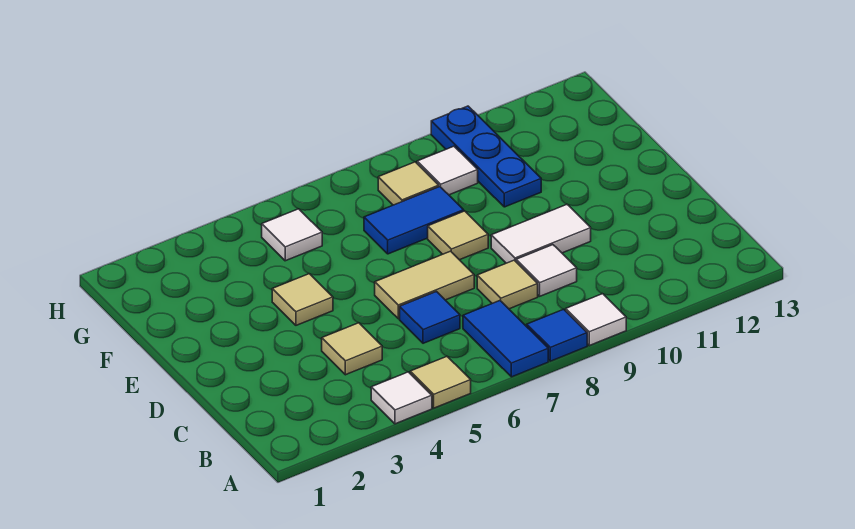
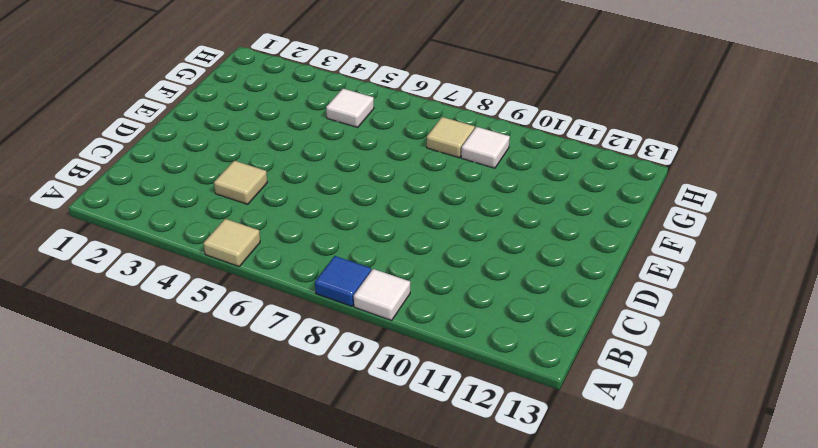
none -> white tile A4 level 1
none -> blue tile A7:B7 level 1
none -> blue tile C6 level 1

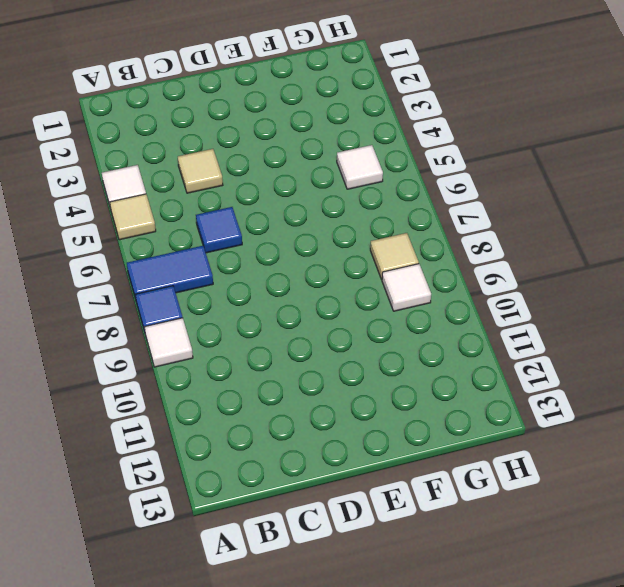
none -> tan tile C8 level 1
none -> white tile C9 level 1
none -> tan tile D6:D7 level 1

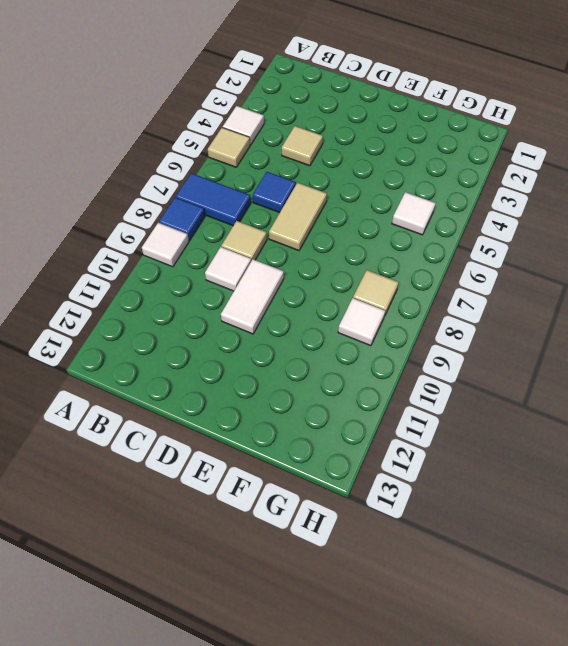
none -> tan tile E4 level 1
none -> tan tile E8 level 1
none -> blue tile F7:F8 level 1

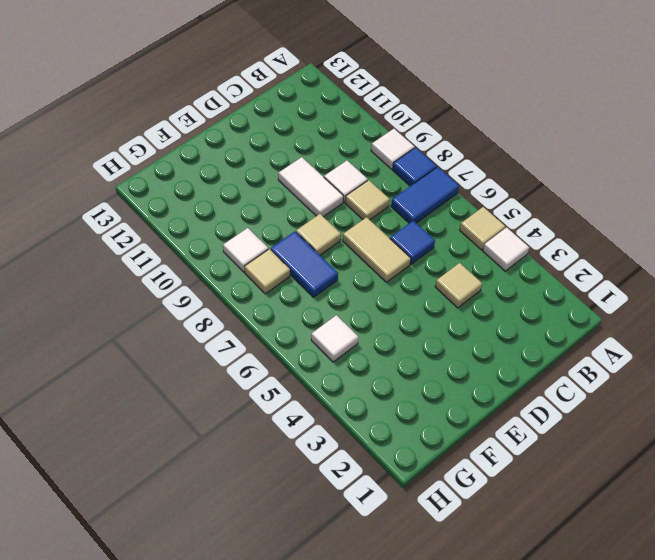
none -> tan tile E4 level 1
none -> blue plate F10:H10 level 1

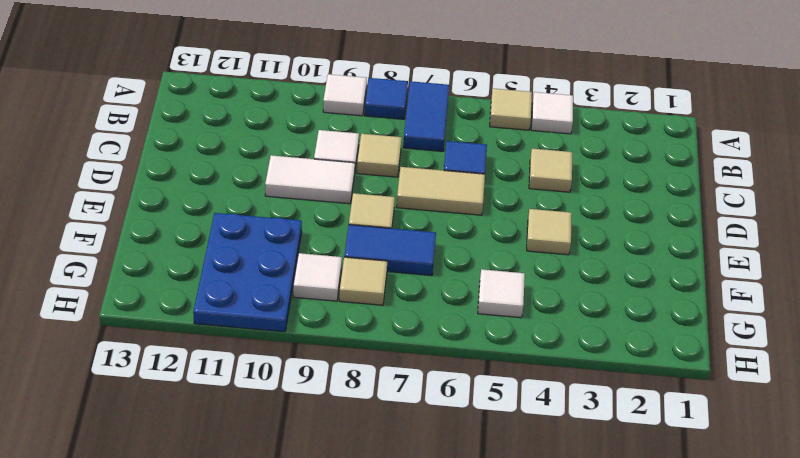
blue plate F10:H11 level 1 -> blue plate F10:H10 level 1

